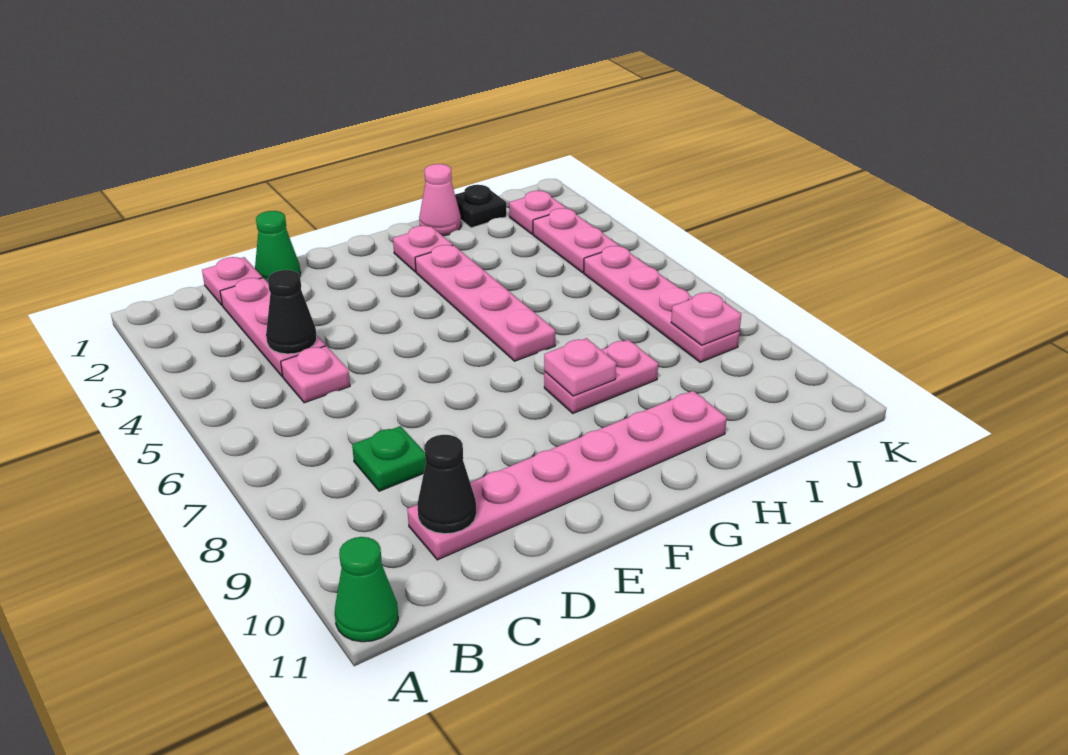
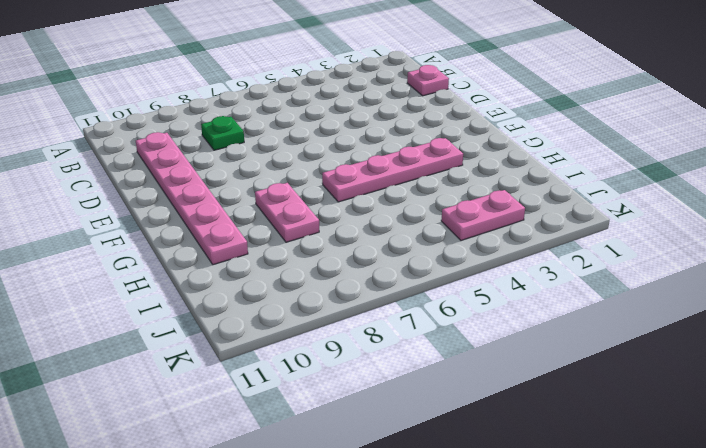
none -> green cone A11 level 1
none -> pink plate C2:C4 level 1
none -> pink plate C5 level 1

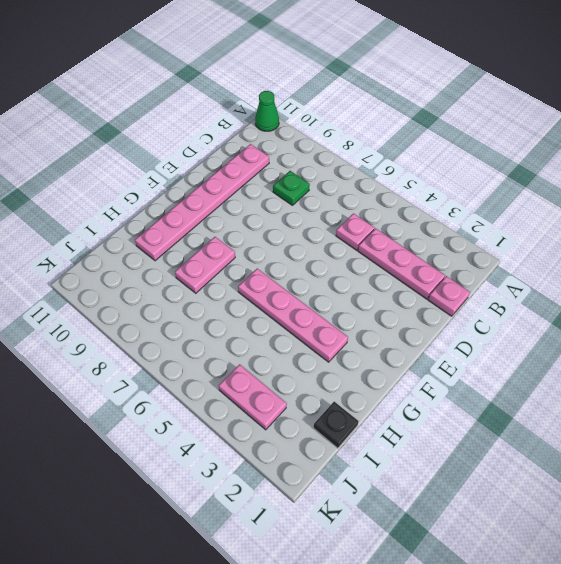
none -> green cone D1 level 1
none -> pink plate G2 level 1
none -> pink cone H1 level 1

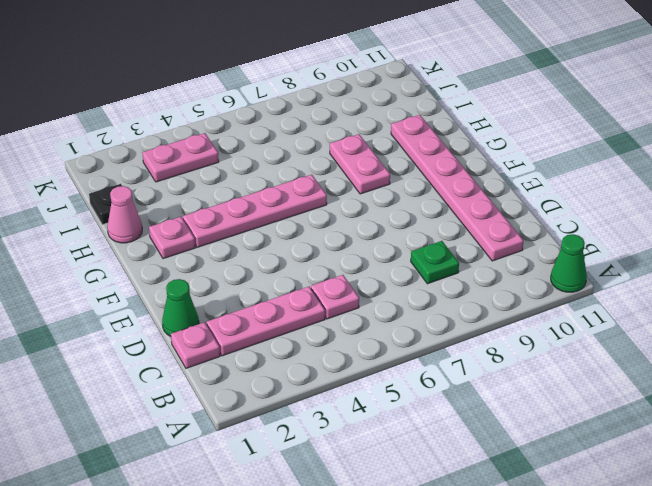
none -> pink plate J2 level 1
none -> pink plate J5:J8 level 1
none -> black cone C4 level 2

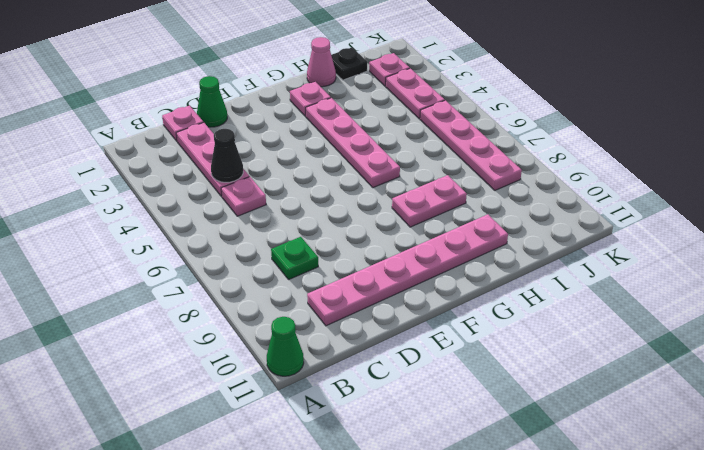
none -> black cone C10 level 2
none -> pink plate G8 level 2
none -> pink plate J8 level 2

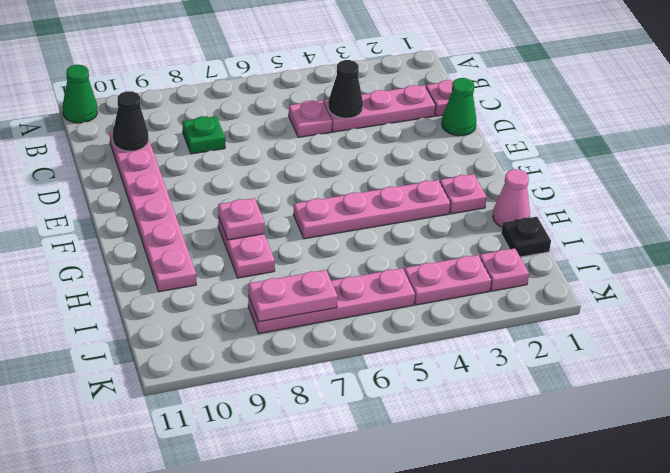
pink plate J7:J8 level 2 -> pink plate J8 level 2

